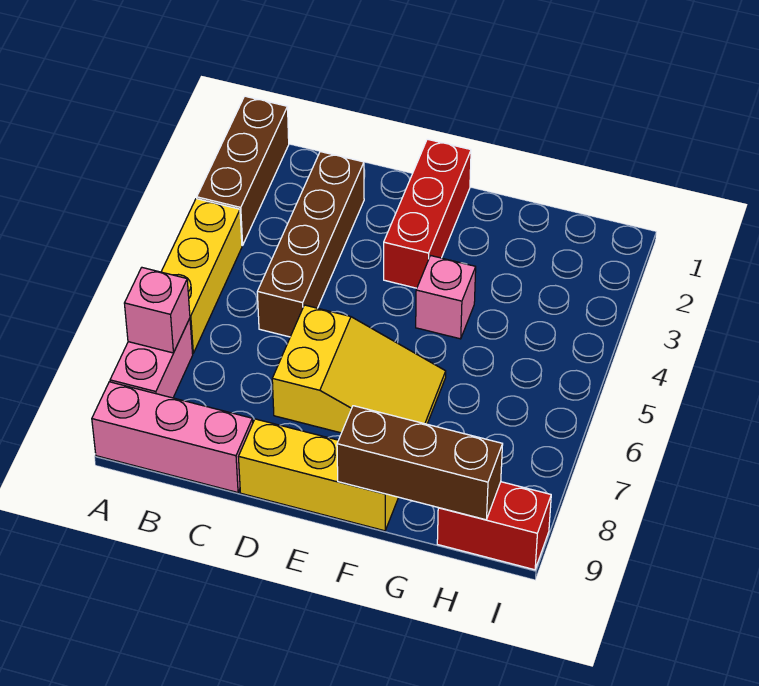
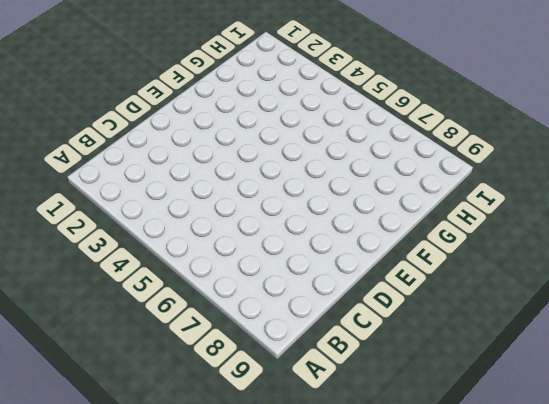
none -> brown brick A1:A3 level 1
none -> yellow brick A4:A6 level 1
none -> pink brick A7:A8 level 1

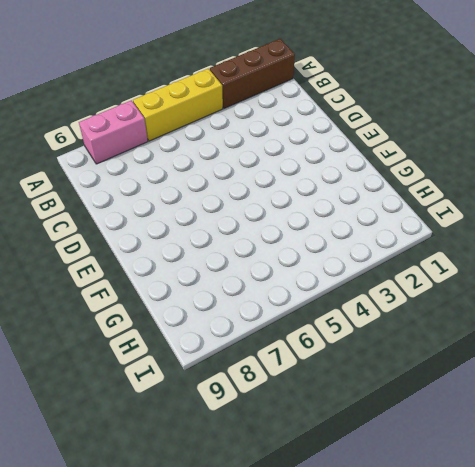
none -> pink brick A9:C9 level 1
none -> brown brick C2:C5 level 1
none -> yellow slope D6:F7 level 1 top D

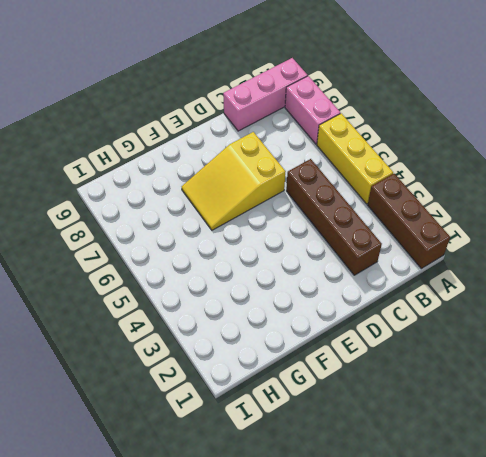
none -> yellow brick D9:F9 level 1
none -> red brick E1:E3 level 1
none -> pink brick F4 level 1

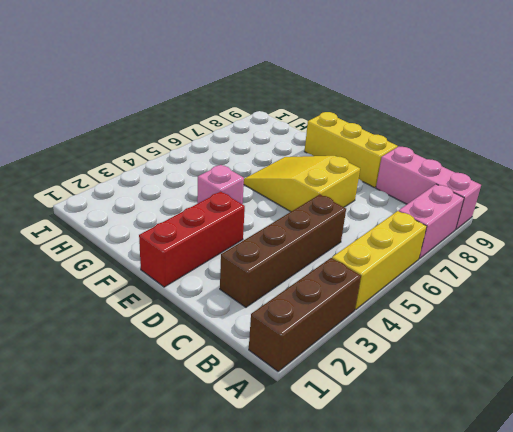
none -> red brick H9:I9 level 1
none -> pink brick A7 level 2
none -> brown brick F9:H9 level 2

